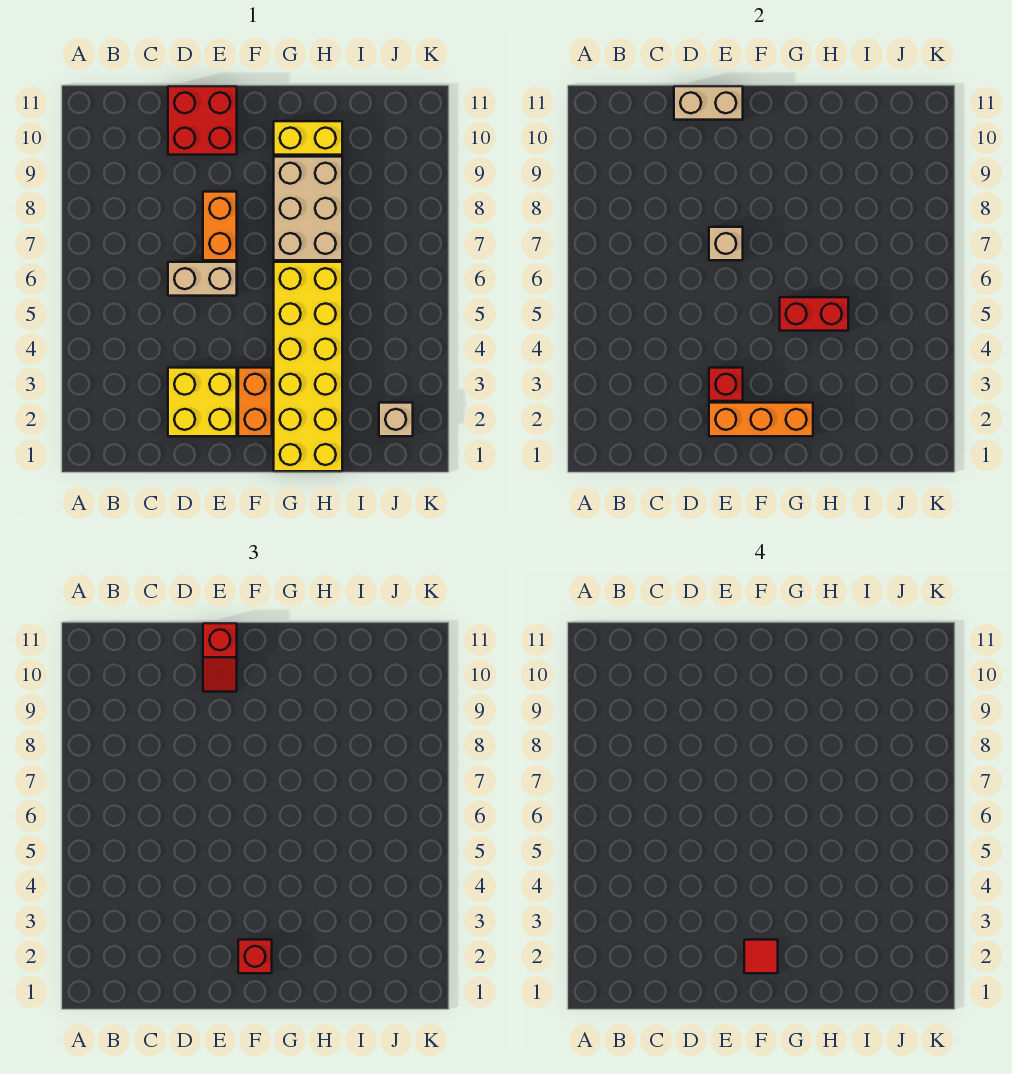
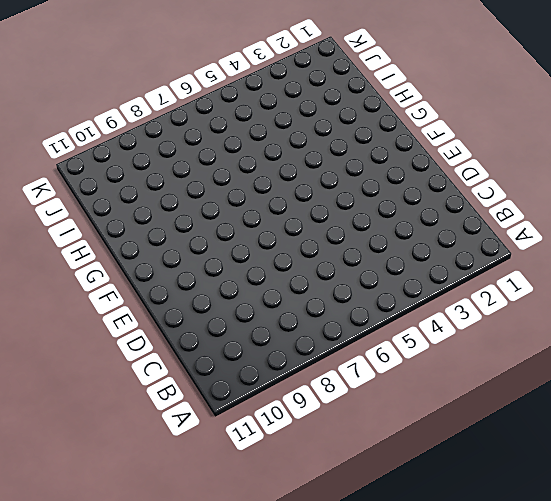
none -> yellow brick D2:E3 level 1
none -> tan brick D6:E6 level 1
none -> red brick D10:E11 level 1

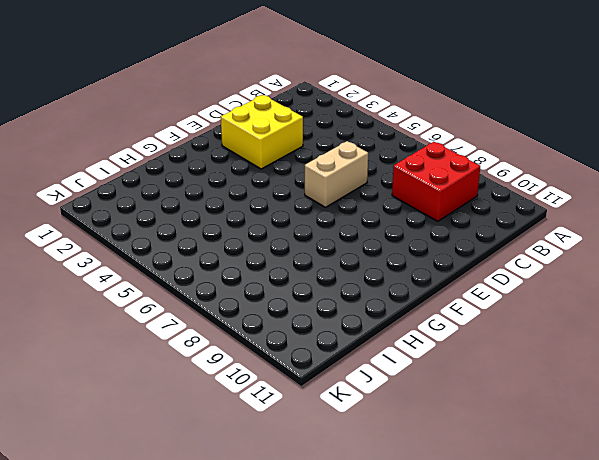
red brick B8:C9 level 1 -> red brick D10:E11 level 1
none -> orange brick E7:E8 level 1
none -> orange brick F2:F3 level 1
none -> yellow brick G1:H6 level 1

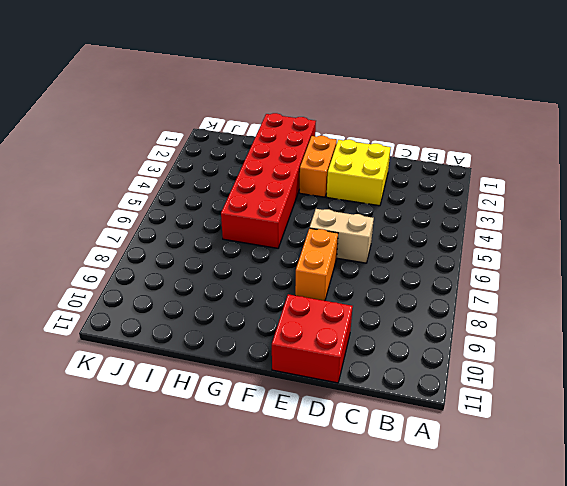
red brick G1:H6 level 1 -> yellow brick G1:H6 level 1
none -> tan brick G7:H9 level 1
none -> yellow brick G10:H10 level 1
none -> tan brick J2 level 1

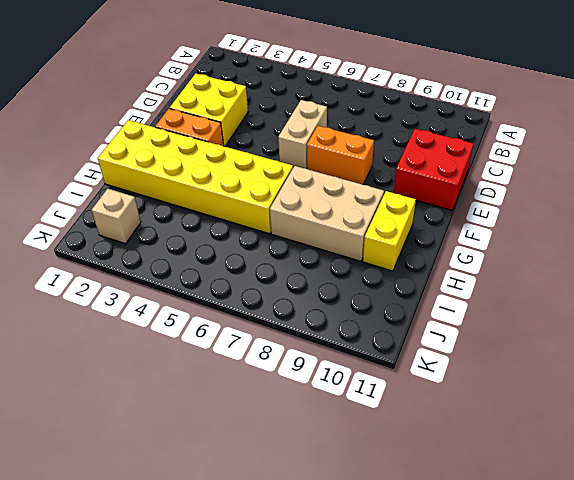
none -> tan brick D11:E11 level 2
none -> orange brick E2:G2 level 2
none -> red brick E3 level 2

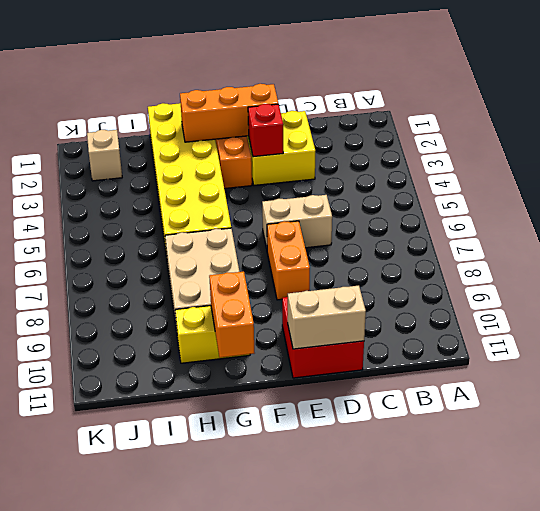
orange brick G10:G11 level 2 -> none
none -> tan brick E7 level 2
none -> red brick G5:H5 level 2
none -> red slope E10:E11 level 3 top 11

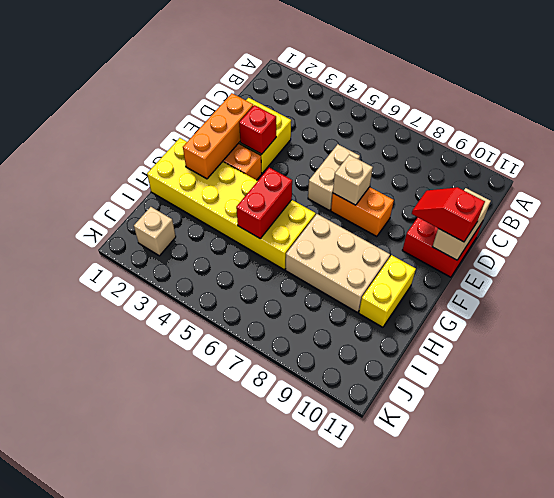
none -> red brick F2 level 3
none -> red tile F2 level 4

